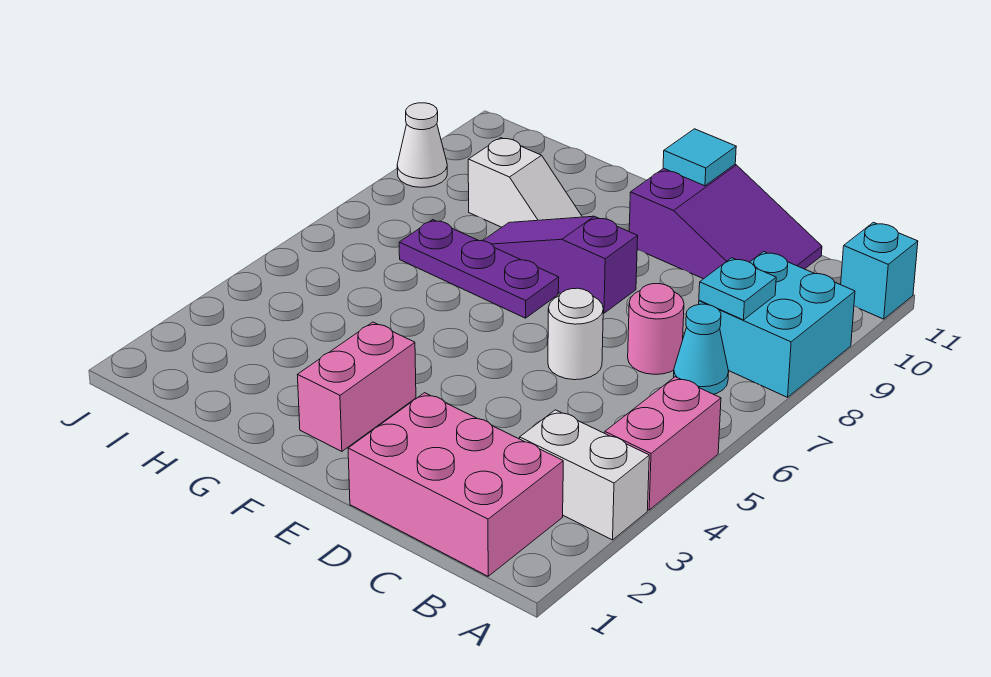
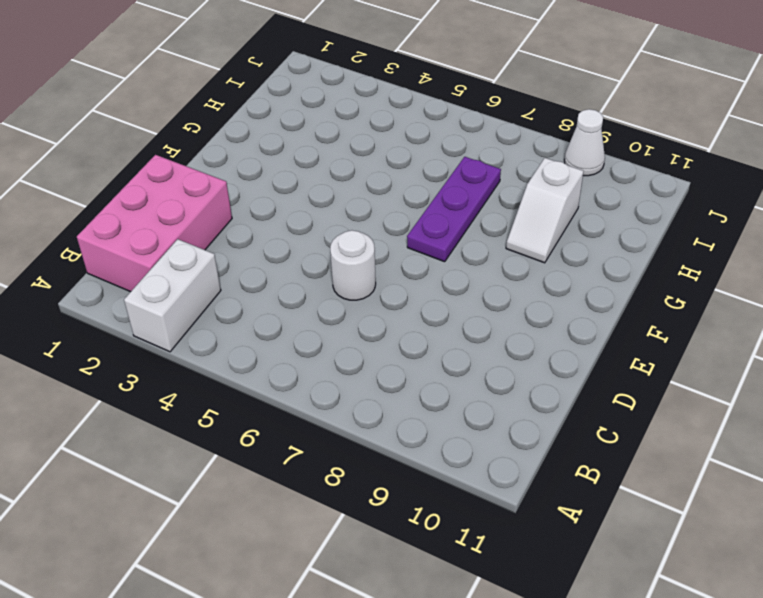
none -> pink brick A4:A5 level 1
none -> cyan brick A8:B9 level 1
none -> cyan brick A11 level 1

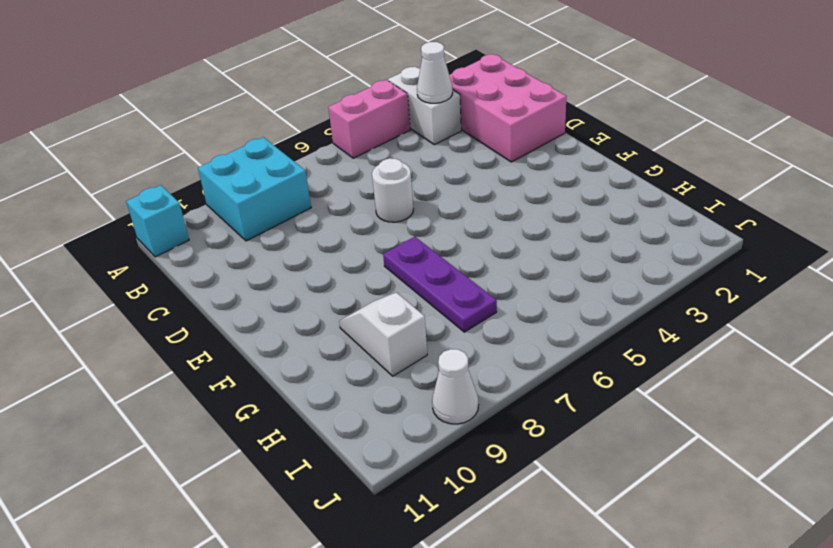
white cone B3 level 2 -> none
none -> cyan cone B7 level 1
none -> pink round brick C7 level 1
none -> purple slope C10:E11 level 1 top E

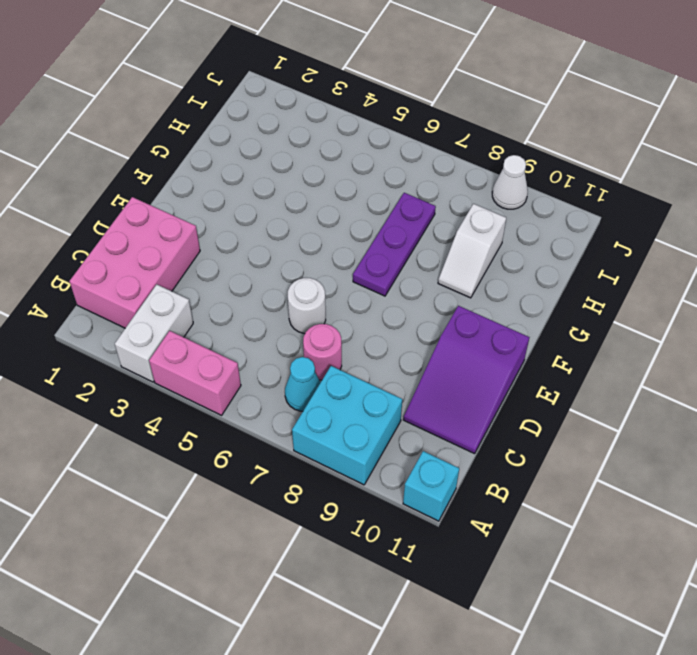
none -> purple slope E8:G8 level 1 top E
none -> pink brick F2:F3 level 1
none -> cyan plate B8 level 2

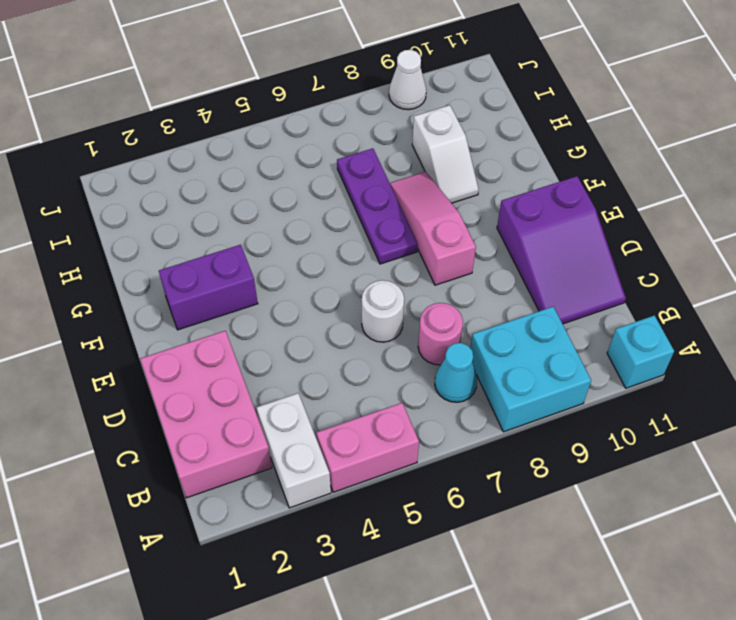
pink slope E8:G8 level 1 top E -> purple slope E8:G8 level 1 top E
purple brick F2:F3 level 1 -> pink brick F2:F3 level 1
none -> cyan plate B8 level 2
none -> cyan tile E11 level 2

